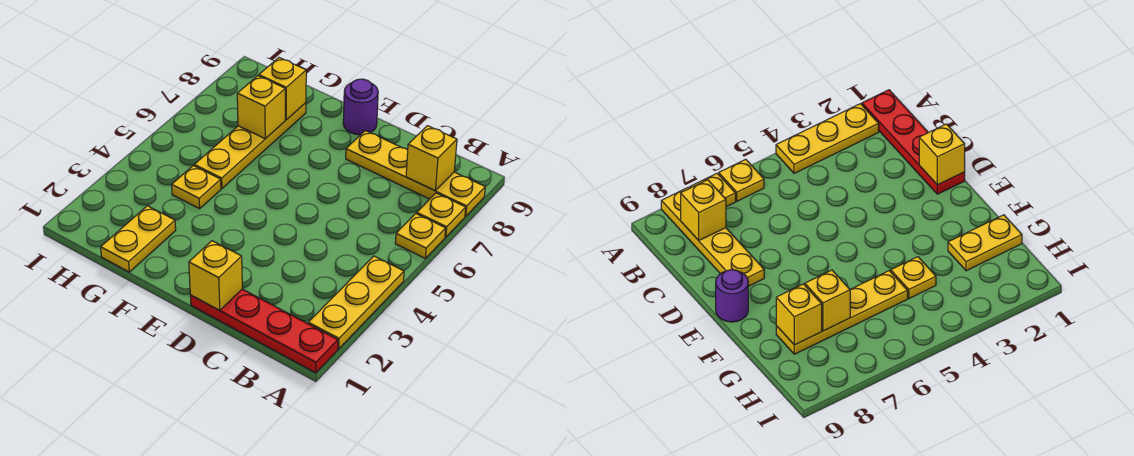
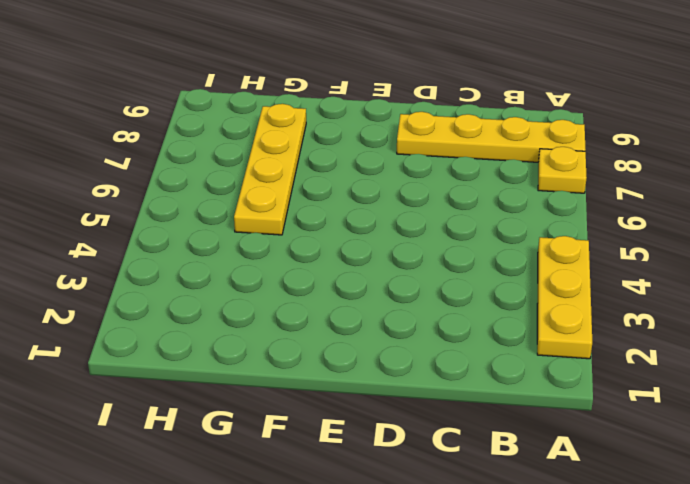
none -> red plate A1:D1 level 1
none -> yellow plate A6 level 1
none -> purple round brick E9 level 1

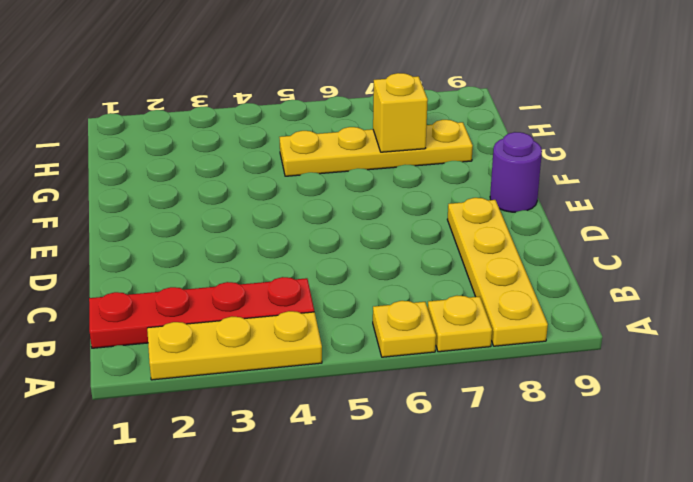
red plate B1:B4 level 1 -> red plate A1:D1 level 1
none -> yellow plate G1:G2 level 1
none -> yellow plate G4 level 1
none -> yellow brick B8 level 2

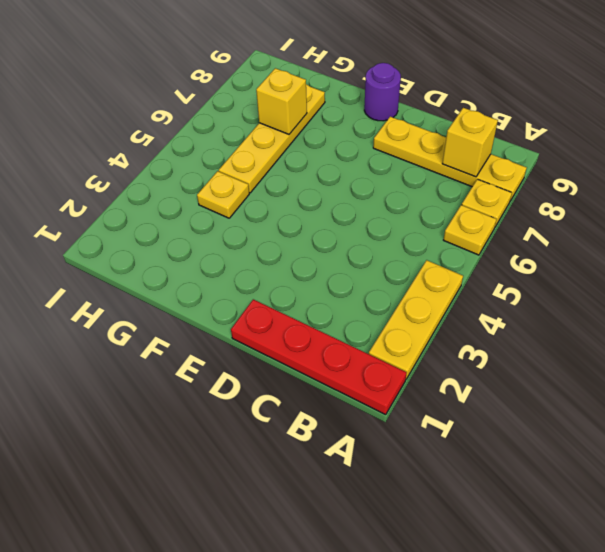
none -> yellow plate G1:G2 level 1
none -> yellow brick D1 level 2
none -> yellow brick G8 level 2

